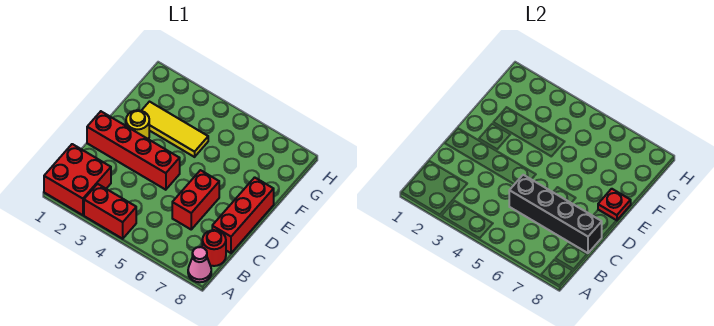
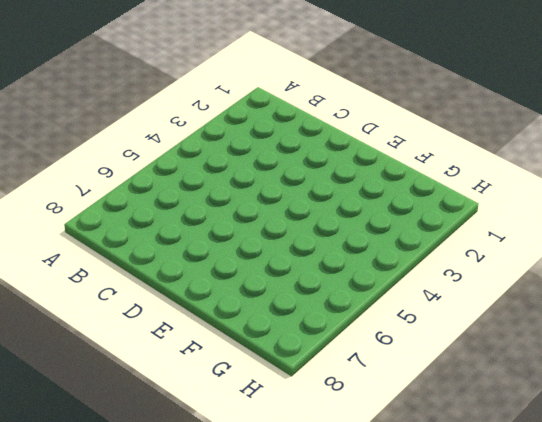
none -> red brick A1:B2 level 1
none -> red brick A3:A4 level 1

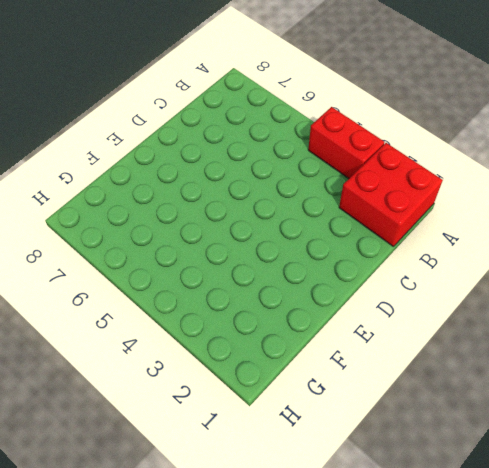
none -> pink cone A8 level 1
none -> red round brick B8 level 1

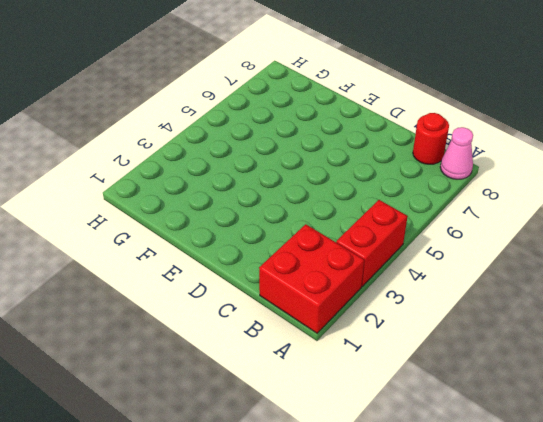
none -> red brick C6:D6 level 1
none -> red brick C8:E8 level 1

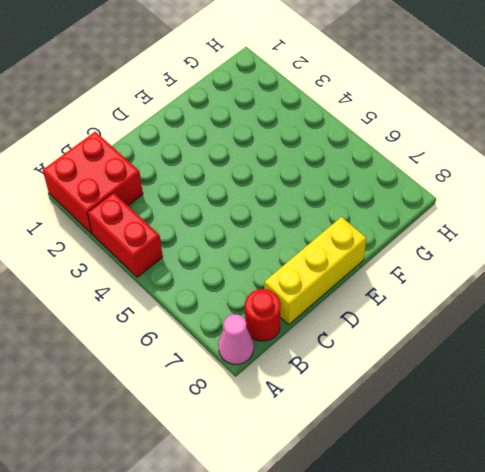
yellow brick C8:E8 level 1 -> red brick C8:E8 level 1
none -> red brick C6:D6 level 1
none -> red brick D1:D4 level 1

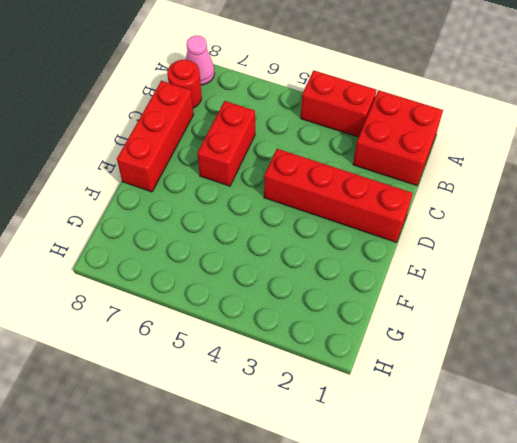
none -> yellow round brick E2 level 1
none -> yellow tile F2:F4 level 1

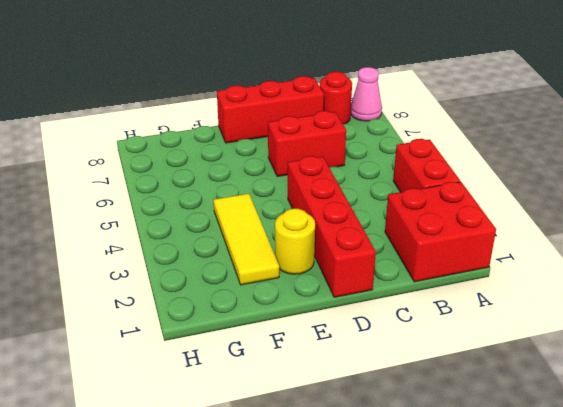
none -> black brick C5:C8 level 2
none -> red plate E8 level 2

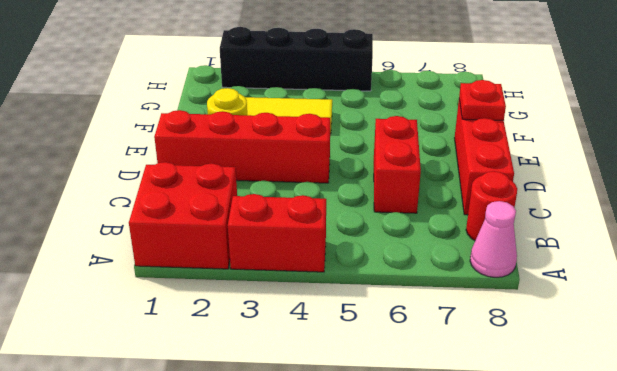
black brick H2:H5 level 1 -> black brick C5:C8 level 2

